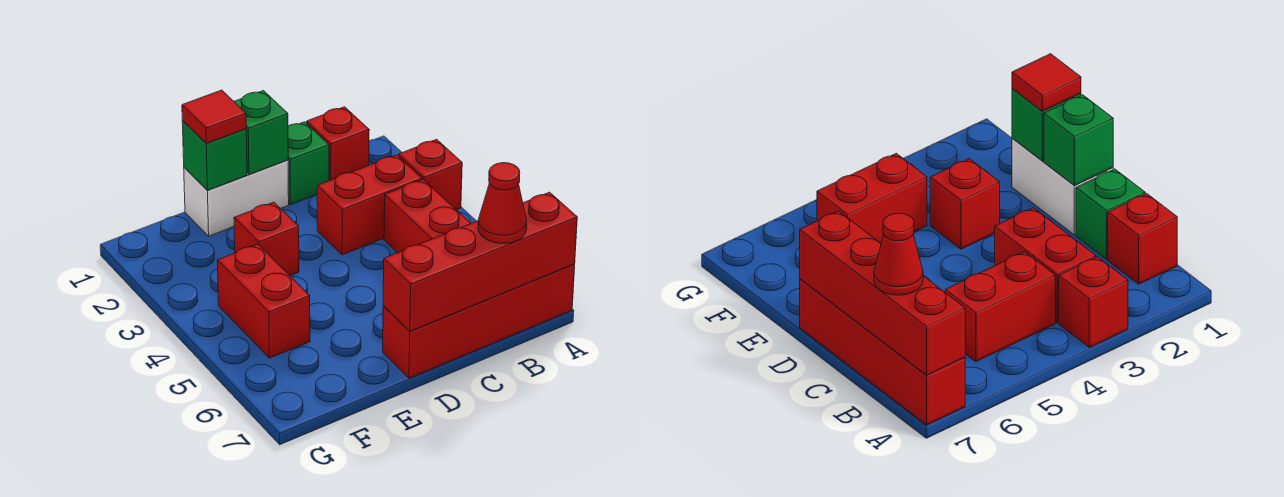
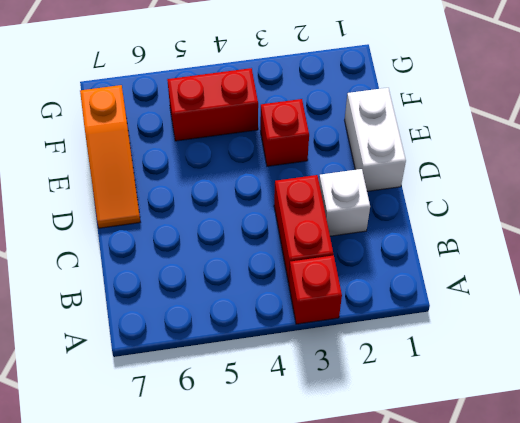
white brick C2 level 1 -> none
orange slope D7:F7 level 1 top F -> red brick A7:D7 level 1
none -> red brick B1 level 1
none -> red brick B4:B5 level 1
none -> green brick C1 level 1

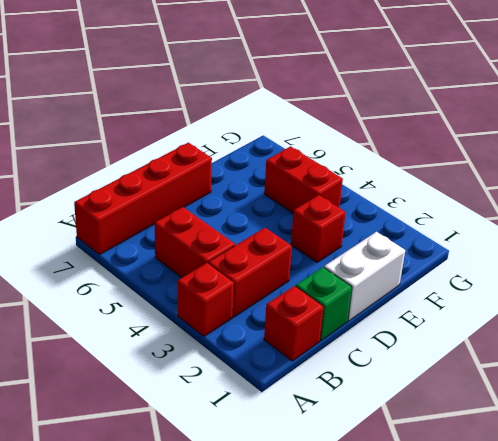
none -> red brick A7:D7 level 2
none -> green brick D1 level 2
none -> green brick E1 level 2

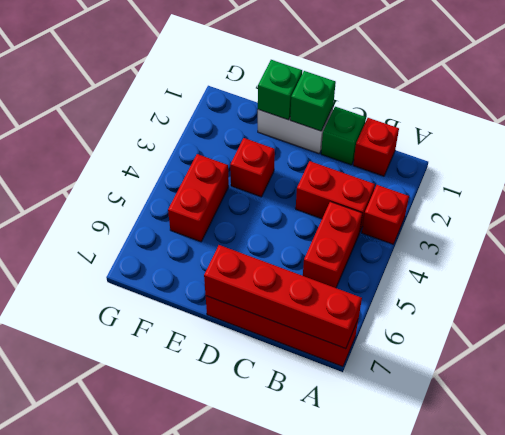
none -> red cone B7 level 3
none -> red tile E1 level 3

